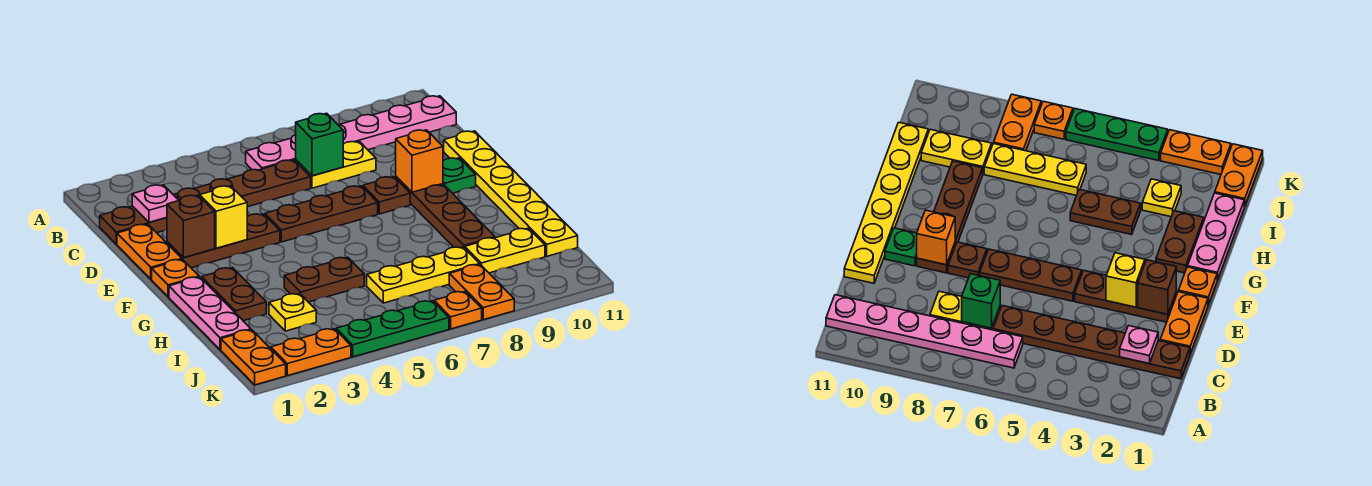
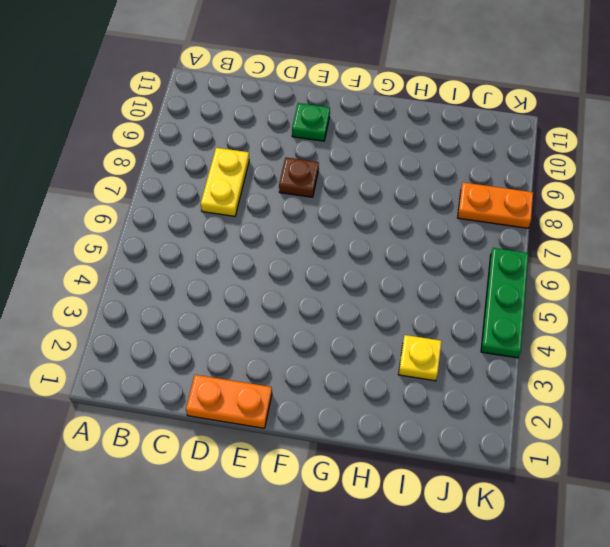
none -> pink plate B6:B11 level 1
none -> brown plate C1:C6 level 1
none -> yellow plate D11:I11 level 1

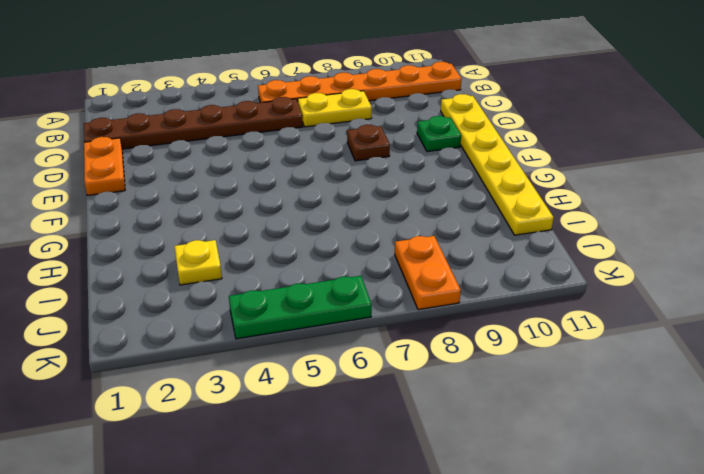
orange plate B6:B11 level 1 -> pink plate B6:B11 level 1
none -> brown plate E2:E4 level 1
none -> brown plate E5:E7 level 1
none -> brown plate E9:H9 level 1

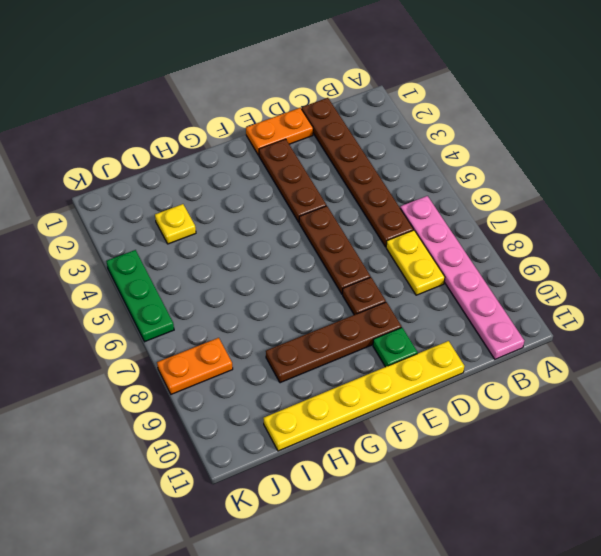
none -> orange plate F1 level 1
none -> pink plate G1:I1 level 1
none -> brown plate G2:H2 level 1

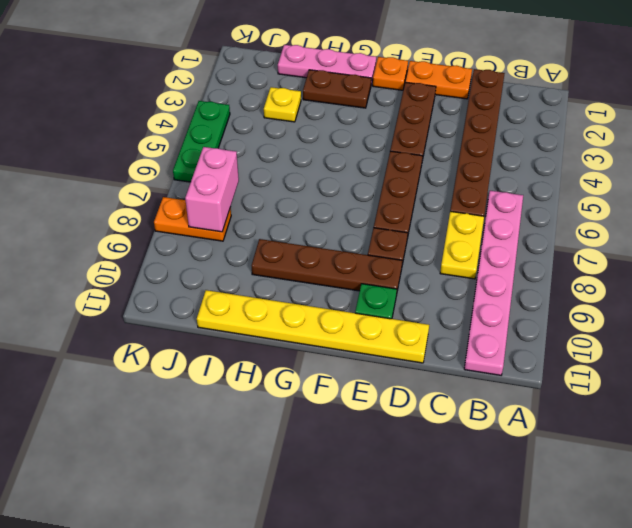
pink brick J7:J8 level 2 -> none
none -> brown plate H4:H5 level 1
none -> yellow plate I6:I8 level 1
none -> yellow plate I9:I10 level 1

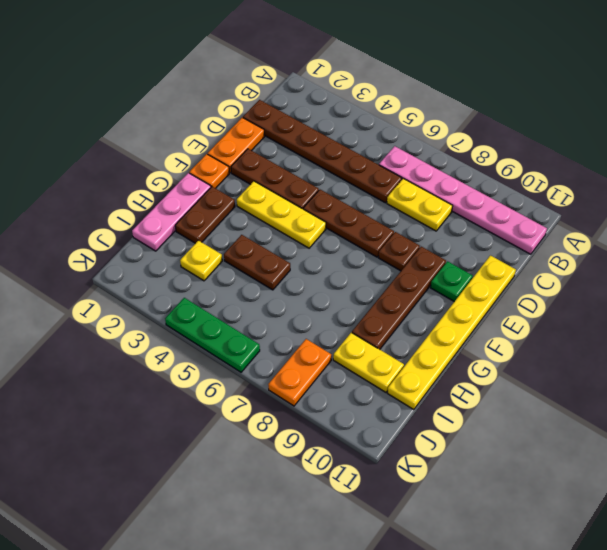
yellow plate F3:F5 level 1 -> yellow plate I6:I8 level 1
none -> orange plate J1:K1 level 1
none -> orange plate K2:K3 level 1
none -> orange plate K7 level 1

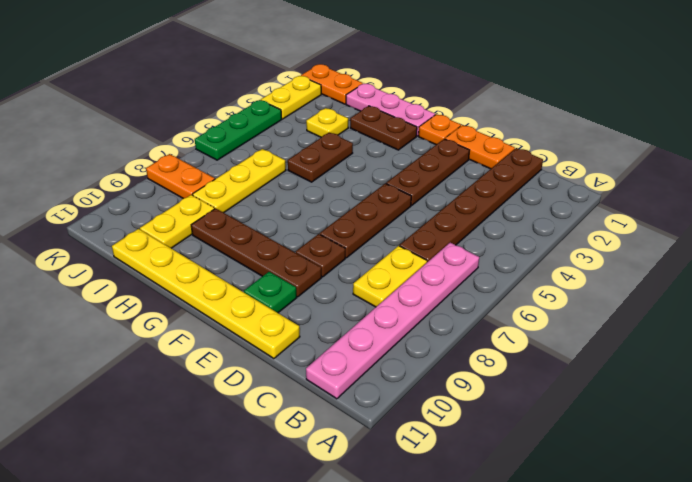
yellow plate K2:K3 level 1 -> orange plate K2:K3 level 1
none -> orange plate K7 level 1
none -> pink plate C2 level 2
none -> green brick C7 level 2

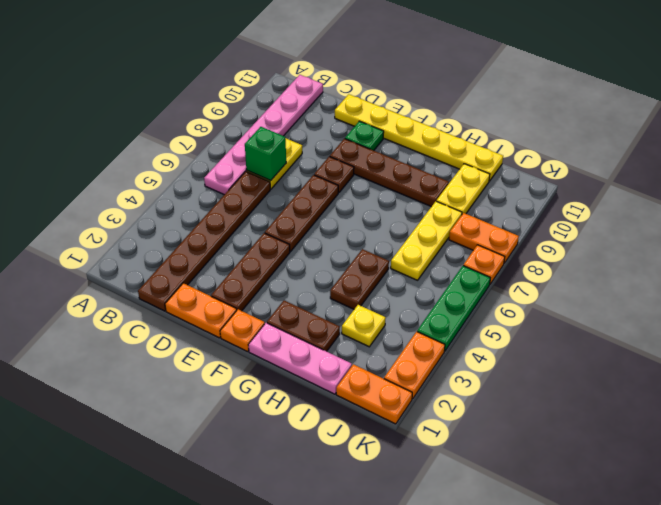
none -> pink plate C2 level 2
none -> brown brick E2 level 2
none -> yellow brick E3 level 2

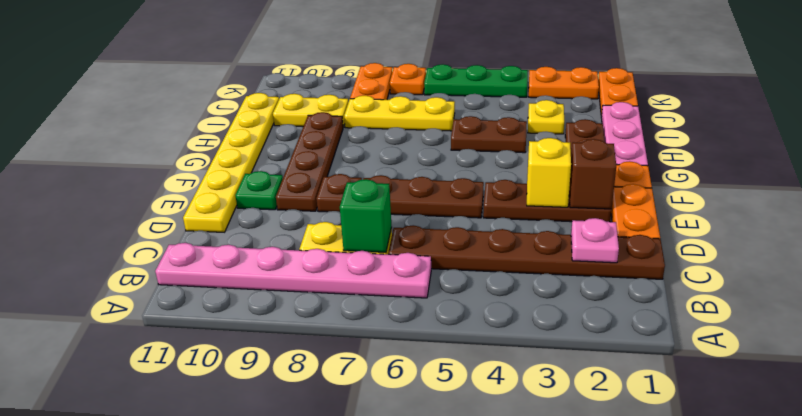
none -> orange brick E9 level 2

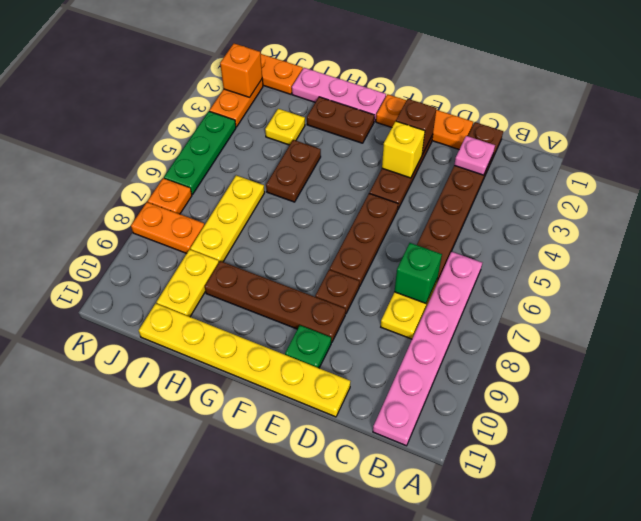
orange brick K2 level 2 -> orange brick E9 level 2

